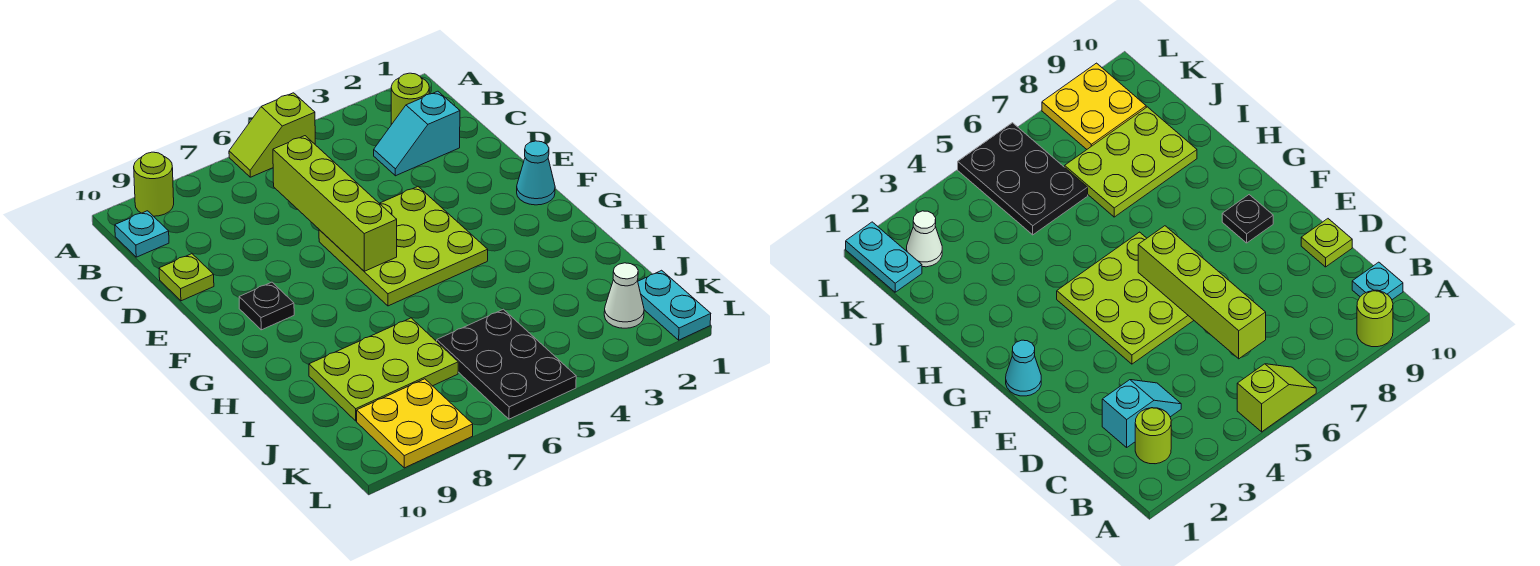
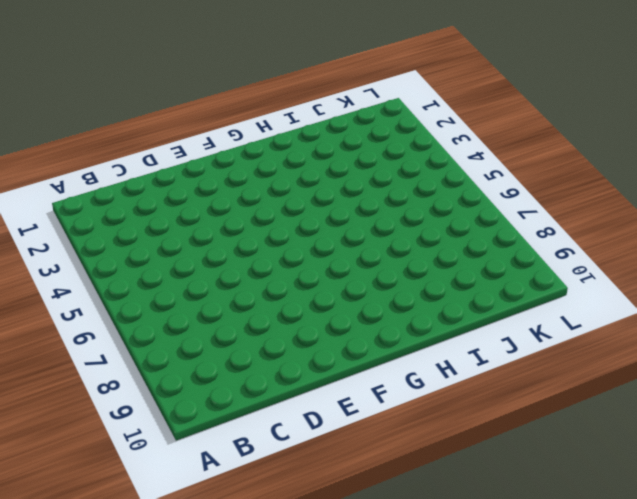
none -> lime slope A5:A6 level 1 top 5
none -> lime round brick A9 level 1
none -> lime round brick B2 level 1

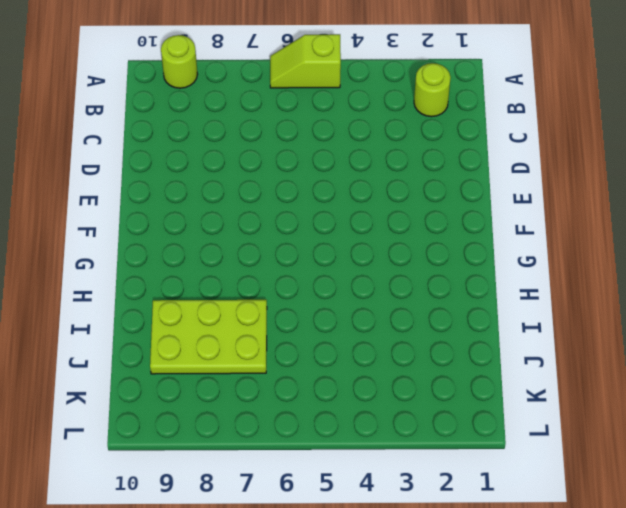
none -> cyan plate B10 level 1
none -> cyan slope C2:C3 level 1 top 2
none -> lime plate D10 level 1

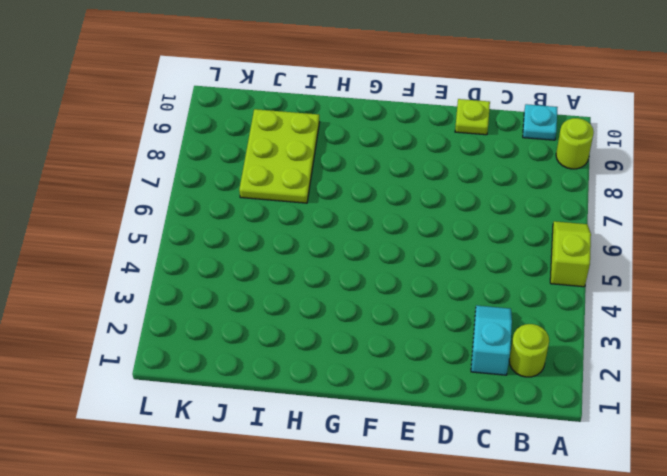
none -> lime plate E4:G6 level 1
none -> cyan cone F1 level 1
none -> black plate F9 level 1

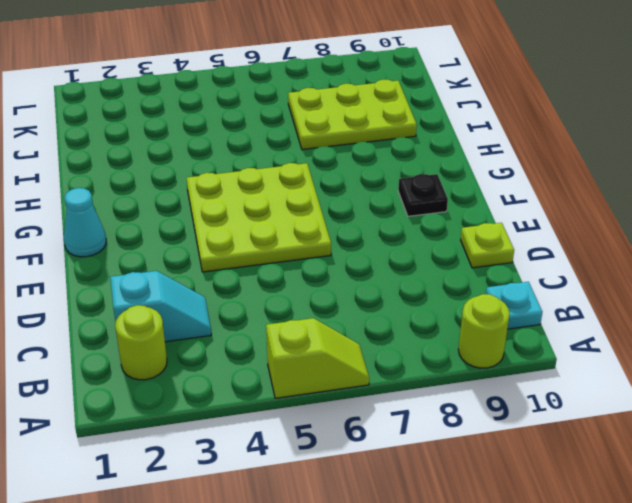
none -> black plate J5:L6 level 1
none -> cyan plate K1:L1 level 1
none -> white cone K2 level 1

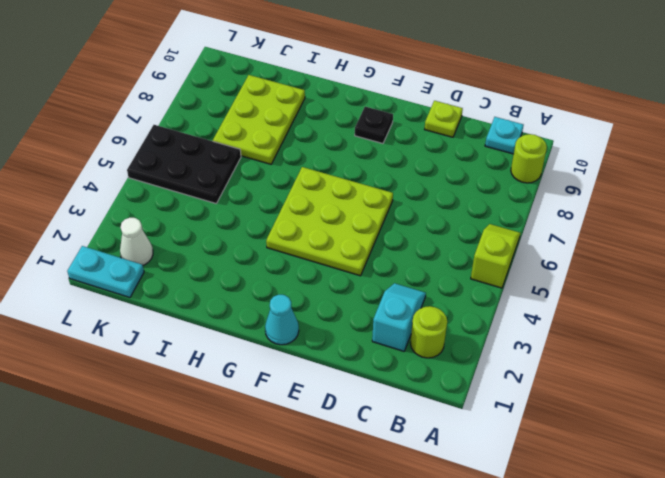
none -> yellow plate K8:L9 level 1
none -> lime brick C6:F6 level 2

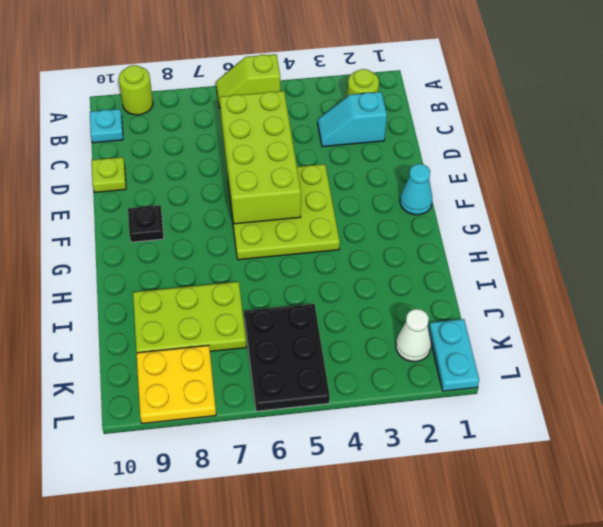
lime brick C5:F6 level 2 -> lime brick C6:F6 level 2

